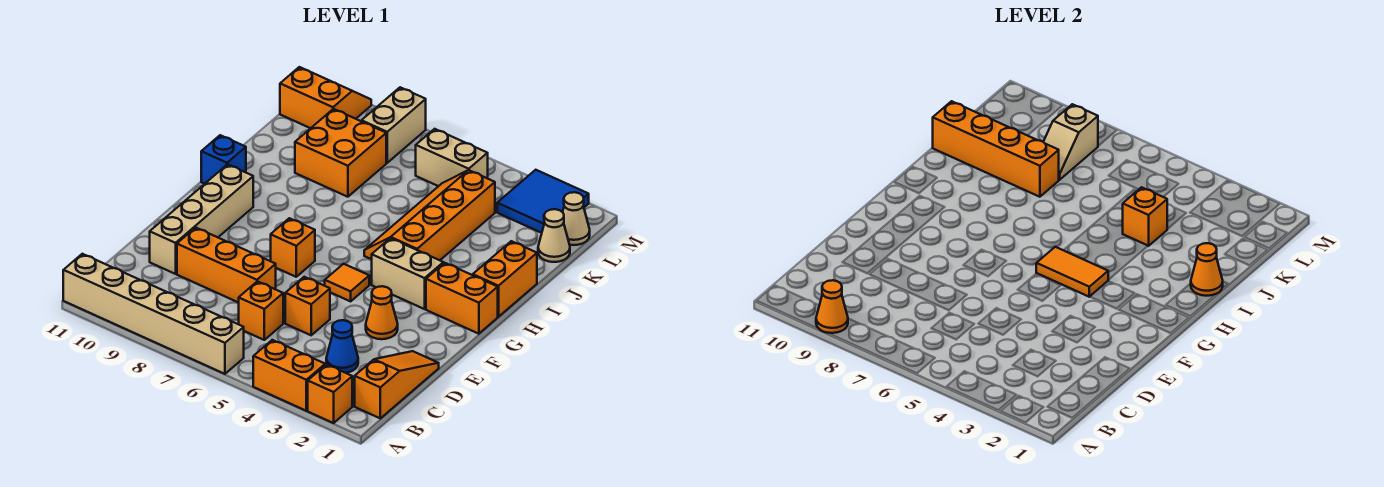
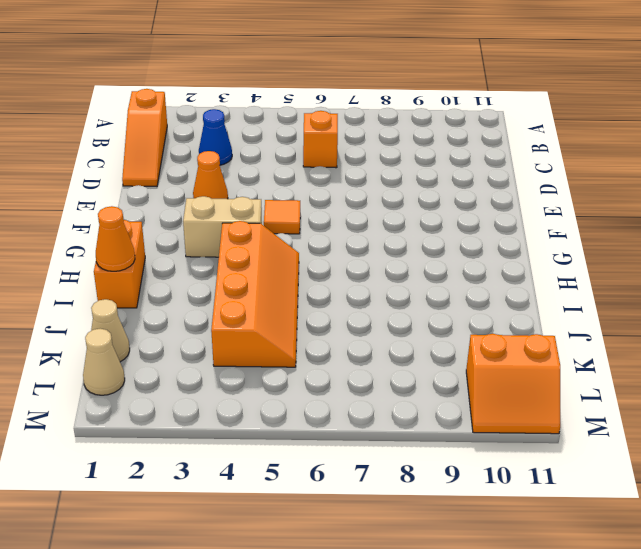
none -> orange brick A2 level 1
none -> orange brick A3:A4 level 1
none -> tan brick A6:A11 level 1
none -> orange brick D5 level 1

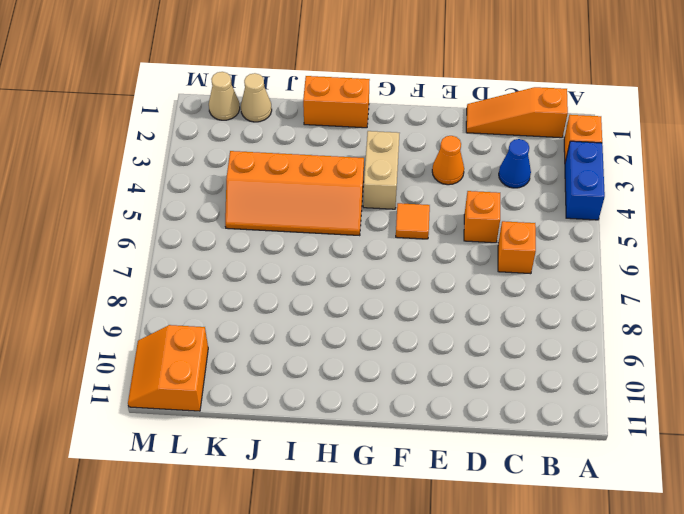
blue brick A3:A4 level 1 -> orange brick A3:A4 level 1
none -> tan brick A6:A11 level 1
none -> orange brick D7:D9 level 1
none -> tan brick D10:G10 level 1
none -> orange brick F7 level 1

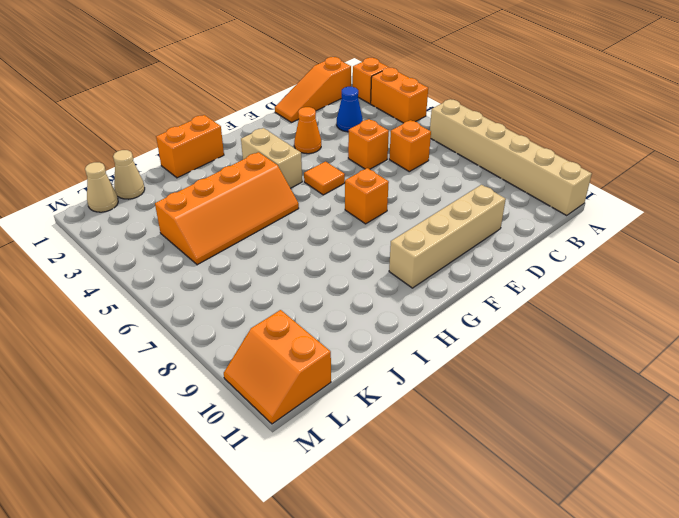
none -> orange brick D7:D9 level 1
none -> orange brick G1:G2 level 1
none -> blue brick H11 level 1
none -> orange brick J8:K9 level 1

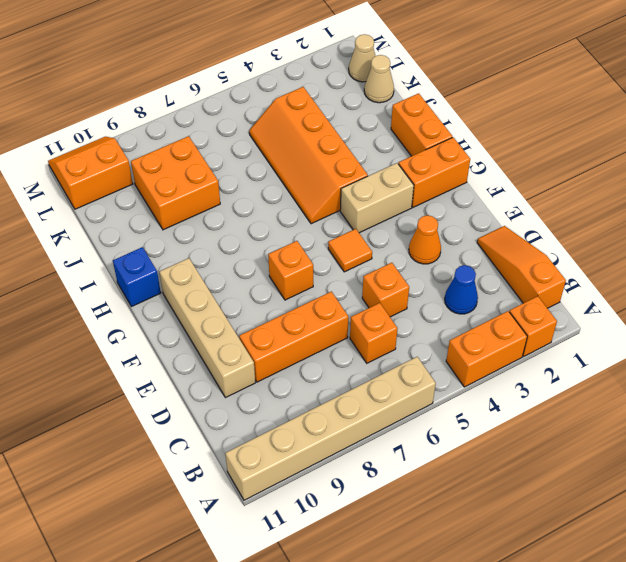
none -> blue tile L2:M3 level 1
none -> tan brick L5:L6 level 1
none -> tan brick L8:M8 level 1
none -> orange cone A9 level 2

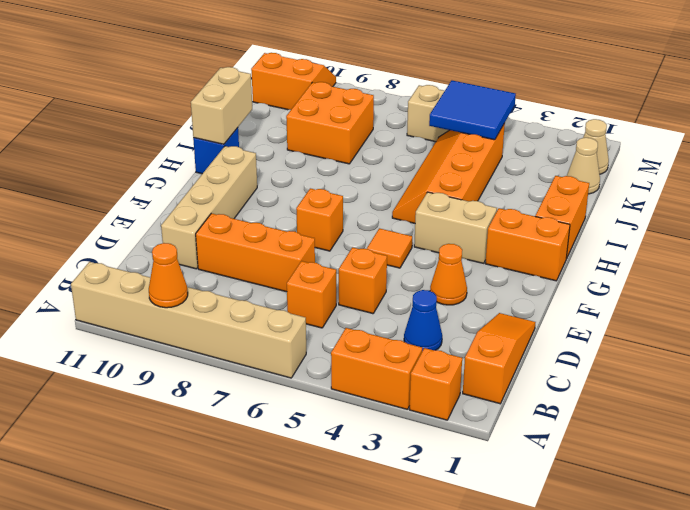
tan brick H11:I11 level 2 -> tan brick L8:M8 level 1
blue tile K4:L5 level 2 -> blue tile L2:M3 level 1
none -> orange tile G4:G5 level 2
none -> orange cone I1 level 2
none -> orange brick J4 level 2
none -> orange brick J8:J11 level 2

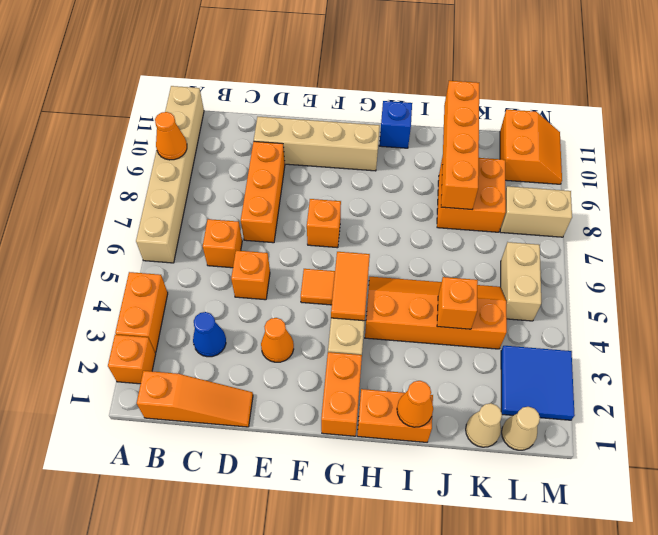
none -> tan slope K8:L8 level 2 top L

